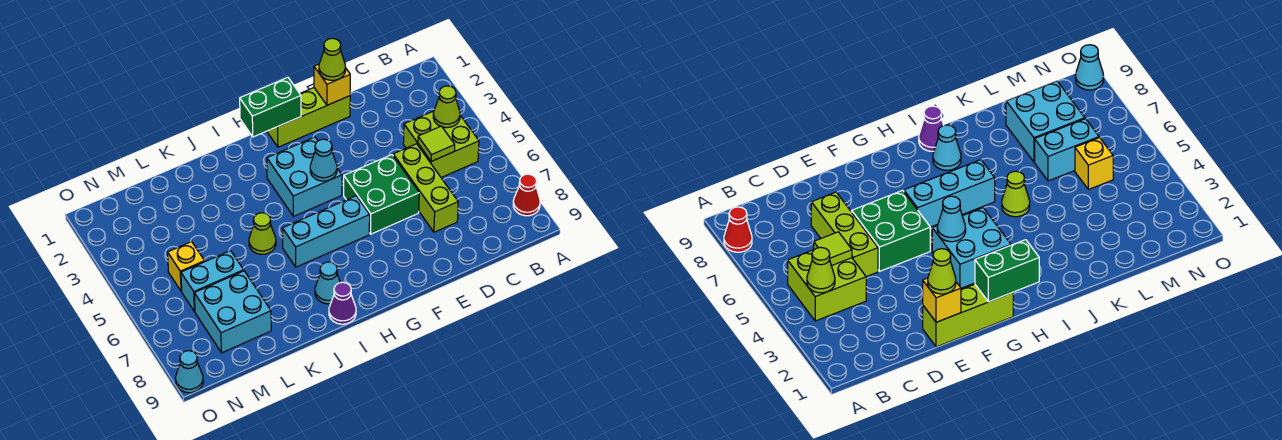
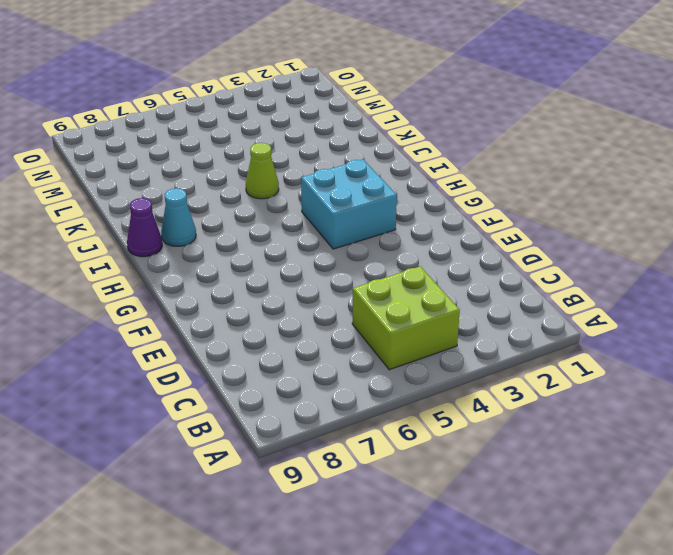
none -> red cone A8 level 1
none -> lime brick D5:D7 level 1
none -> lime brick E1:G1 level 1

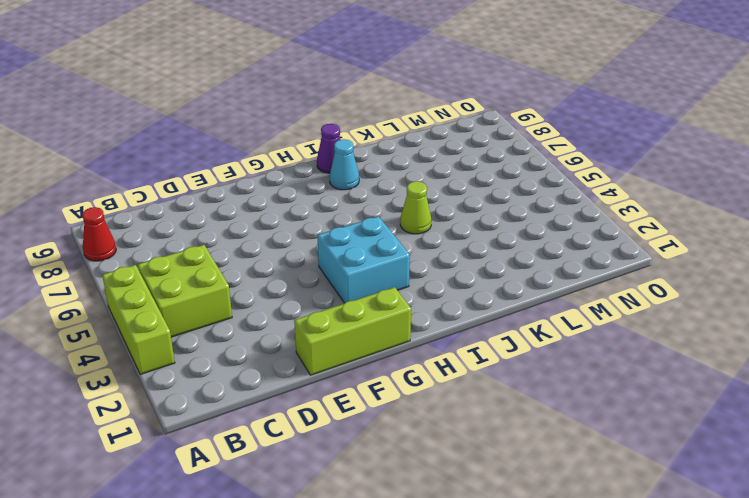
lime brick A3:A5 level 1 -> lime brick D5:D7 level 1
none -> green brick E5:F6 level 1
none -> cyan brick G6:I6 level 1
none -> cyan brick L6:M6 level 1

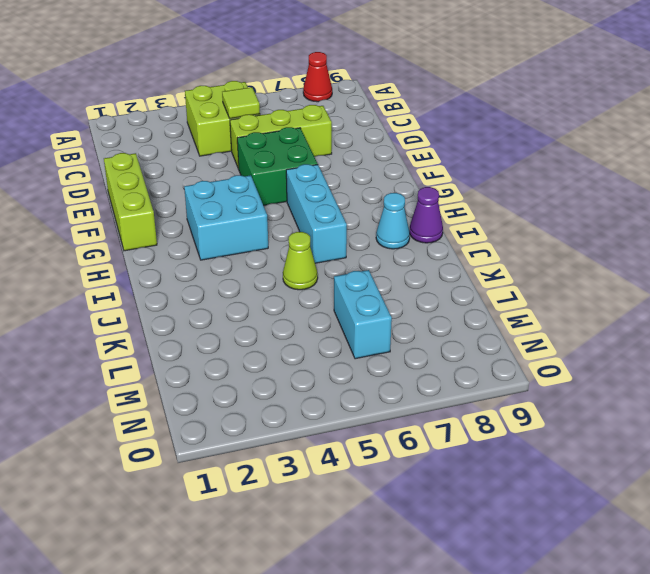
none -> cyan brick L7:M8 level 1
none -> yellow brick M5 level 1
none -> cyan cone O9 level 1

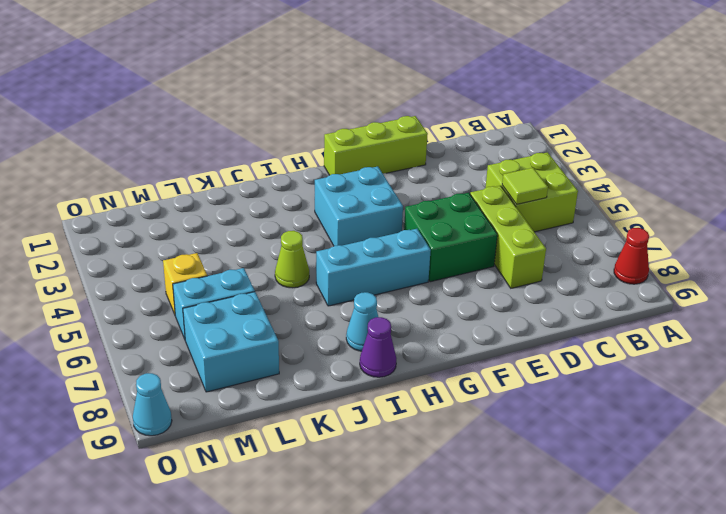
none -> lime cone B4 level 2
none -> yellow brick E1 level 2
none -> green brick G1:H1 level 2

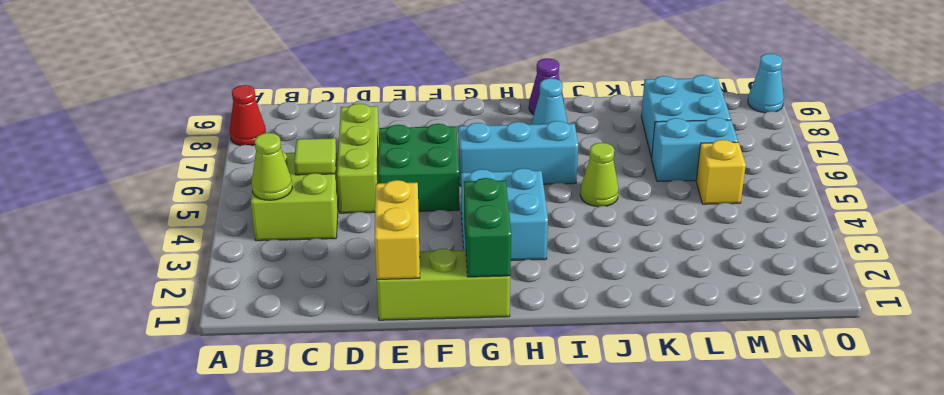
yellow brick E1:E2 level 2 -> yellow brick E1 level 2
green brick G1:G2 level 2 -> green brick G1:H1 level 2
none -> cyan cone G4 level 2
none -> lime cone E1 level 3

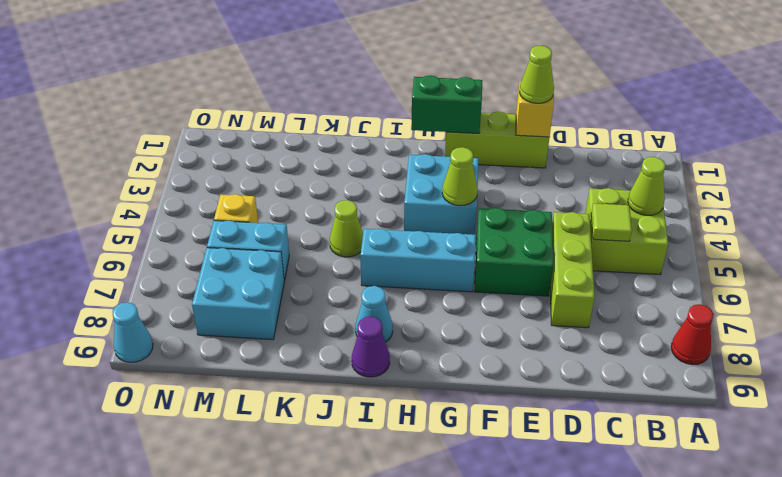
lime cone G4 level 2 -> cyan cone G4 level 2

